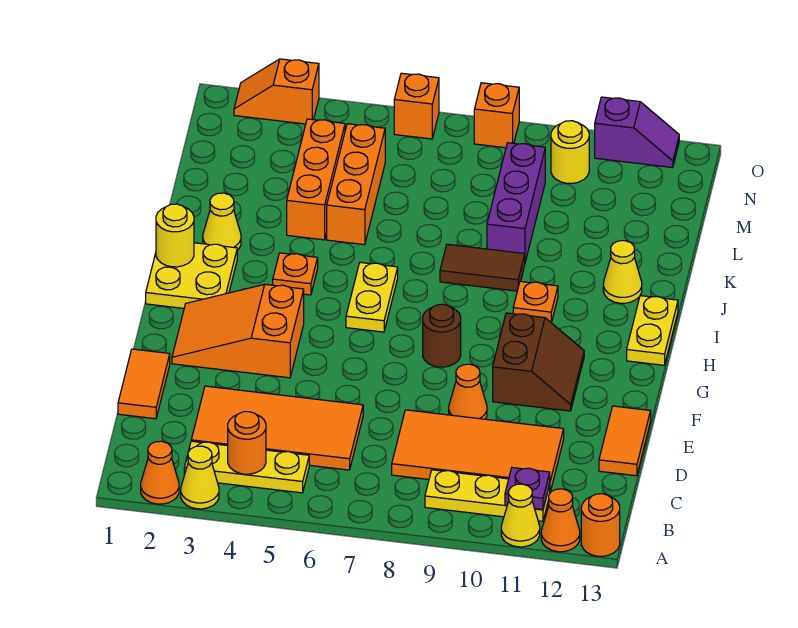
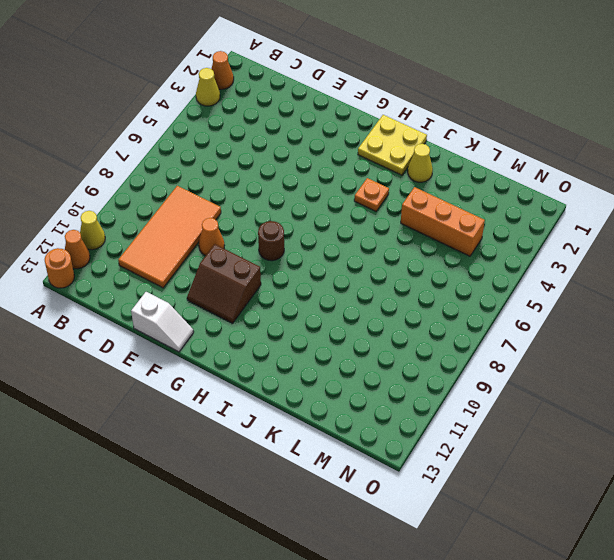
white slope E13:F13 level 1 top E -> orange tile D13:E13 level 1
none -> yellow plate B3:B5 level 1
none -> yellow plate B9:B11 level 1
none -> orange tile C3:D6 level 1
none -> orange tile D1:E1 level 1

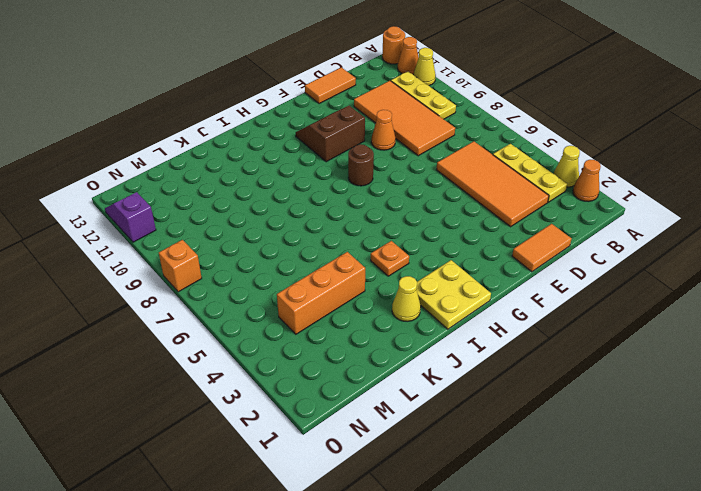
none -> orange slope F2:G4 level 1 top 4
none -> yellow plate H6:I6 level 1
none -> yellow plate H13:I13 level 1
none -> orange plate I10 level 1

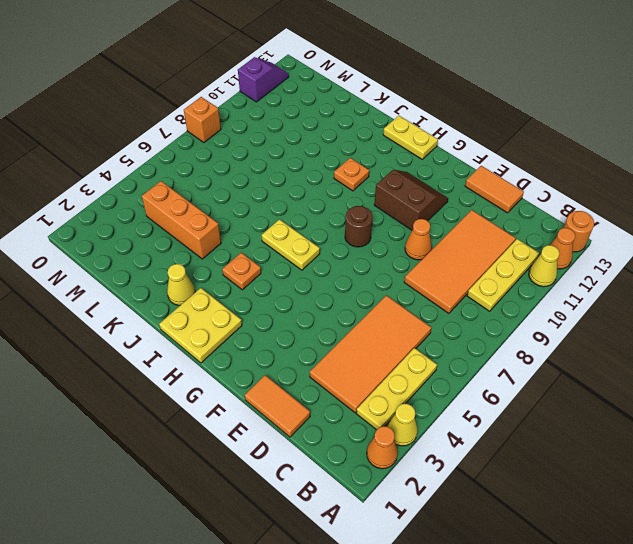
none -> orange slope F2:G4 level 1 top 4
none -> brown tile J8:J9 level 1
none -> yellow cone J12 level 1
none -> orange brick K5:M5 level 1

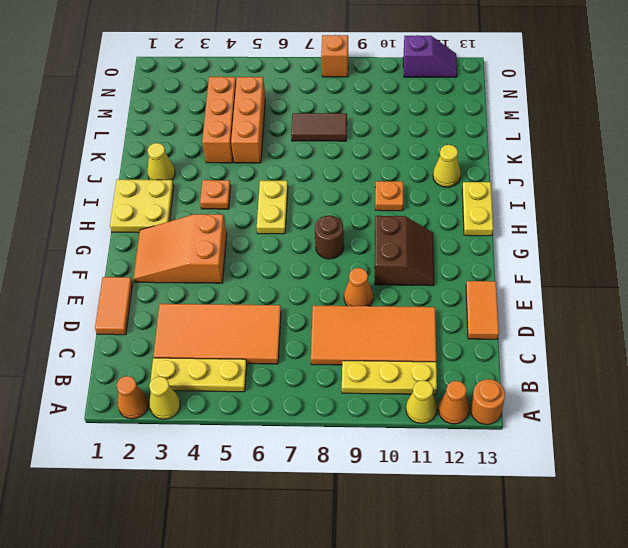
brown tile L7:L8 level 1 -> brown tile J8:J9 level 1
none -> purple brick K9:M9 level 1
none -> yellow round brick N10 level 1
none -> orange slope O2:O3 level 1 top 3
none -> orange brick O6 level 1

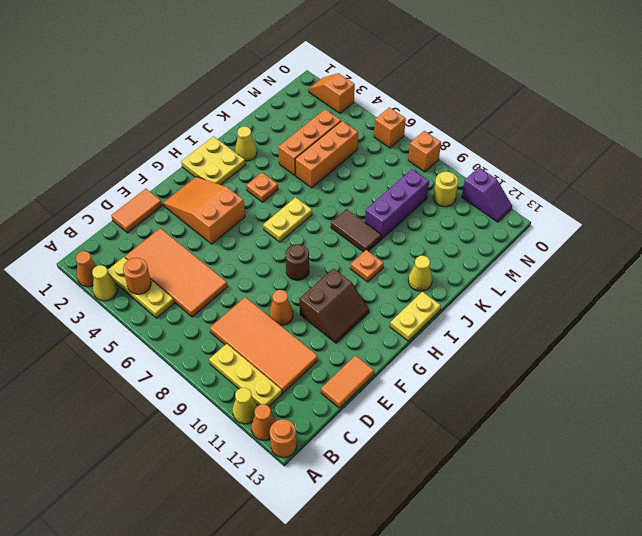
none -> purple plate B11 level 2
none -> yellow round brick I1 level 2

